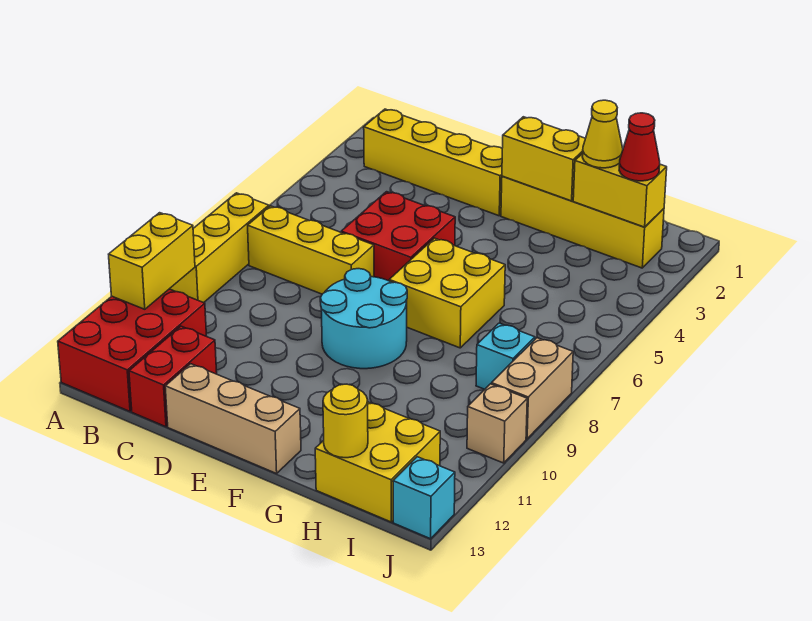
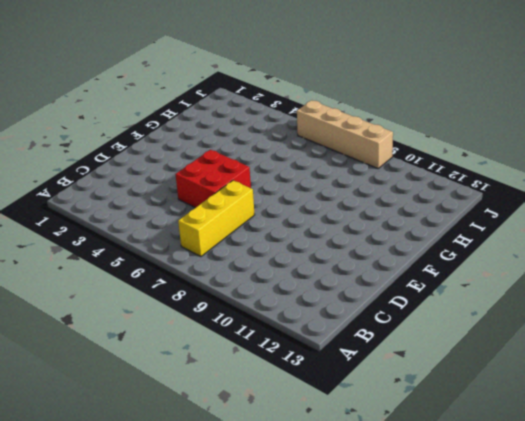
tan brick J6:J9 level 1 -> tan brick J8:J9 level 1
none -> yellow brick A7:A9 level 1
none -> red brick A11:B13 level 1
none -> yellow brick B2:E2 level 1

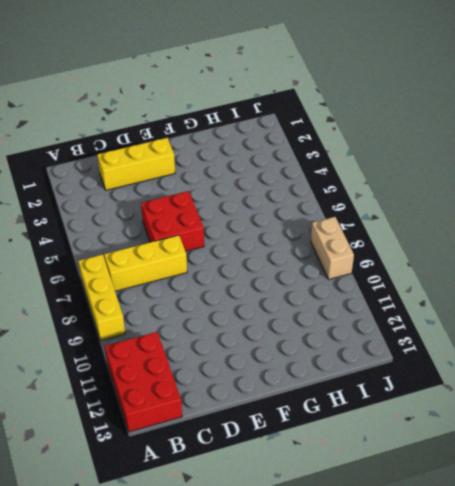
yellow brick C2:E2 level 1 -> yellow brick B2:E2 level 1
none -> red brick C12:C13 level 1
none -> tan brick D13:F13 level 1
none -> cyan round brick E8:F9 level 1

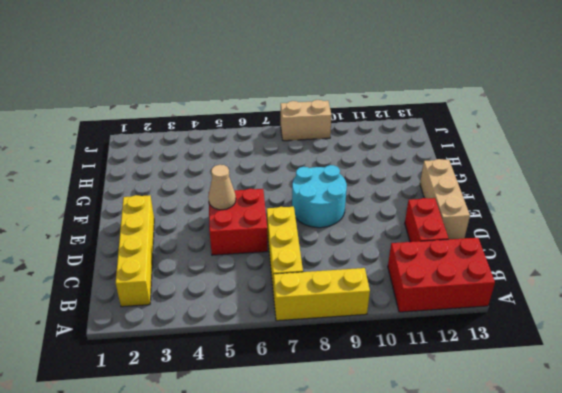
red brick C12:D12 level 1 -> red brick C12:C13 level 1
tan cone E5 level 2 -> none
none -> yellow brick F2:I2 level 1
none -> yellow brick F6:G7 level 1
none -> yellow brick H12:I13 level 1

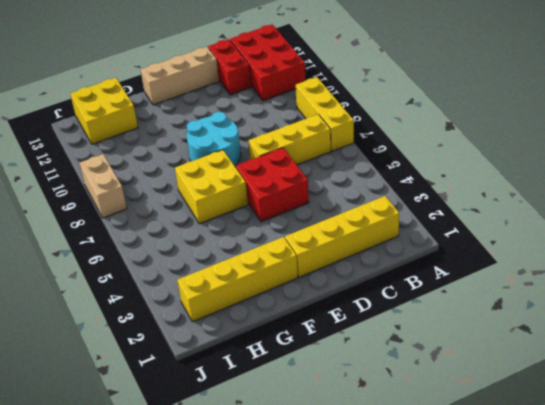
none -> cyan brick I8 level 1
none -> tan brick J10 level 1
none -> cyan brick J13 level 1

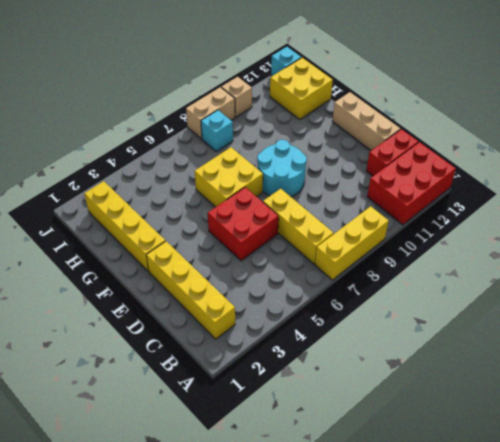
none -> yellow brick A10:A11 level 2
none -> yellow brick F2:G2 level 2
none -> yellow brick H2:I2 level 2

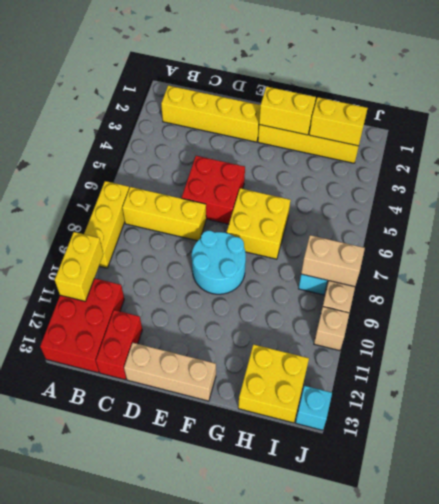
tan brick I8:J8 level 2 -> none
none -> yellow round brick H13 level 2
none -> yellow cone H2 level 3
none -> red cone I2 level 3

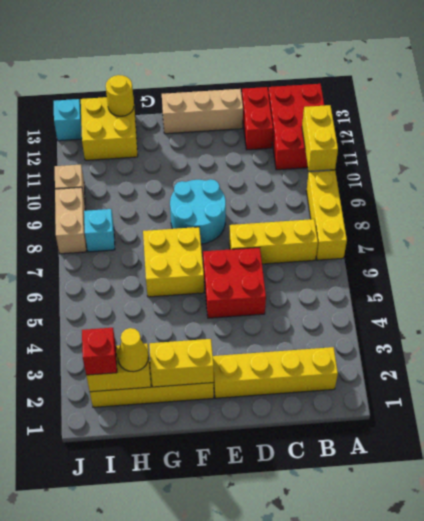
red brick I2 level 3 -> red cone I2 level 3

